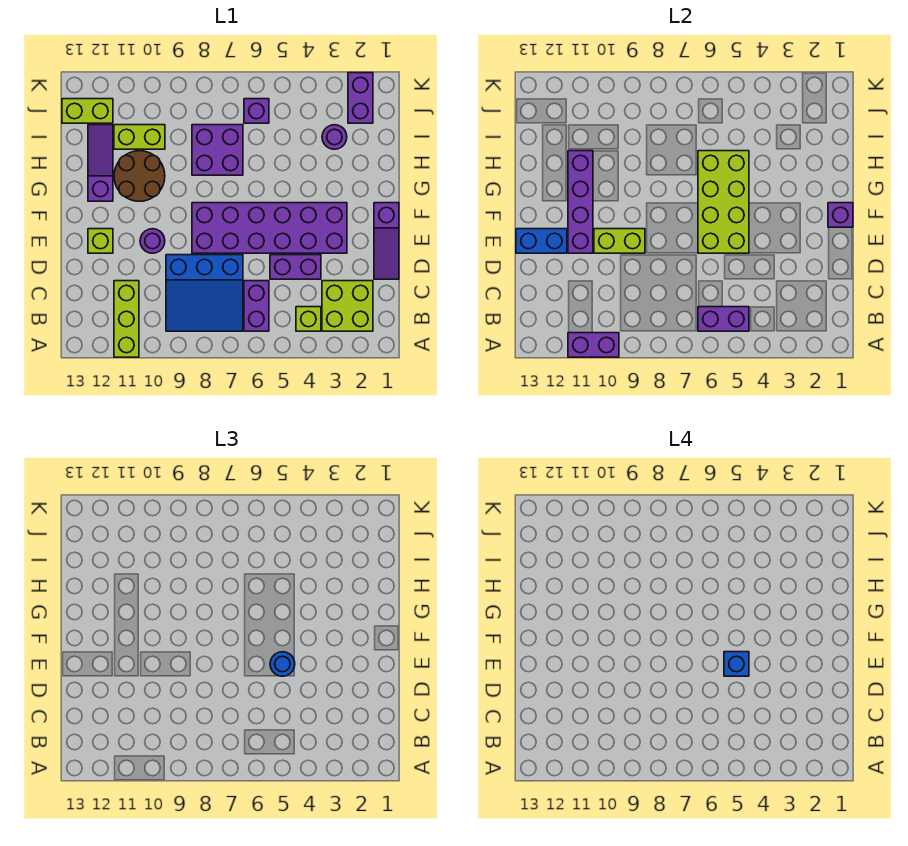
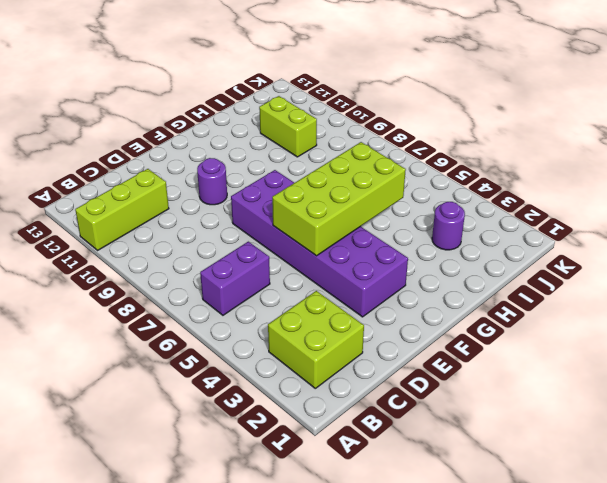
none -> lime brick B4 level 1
none -> blue slope B7:D9 level 1 top D
none -> purple slope D1:F1 level 1 top F

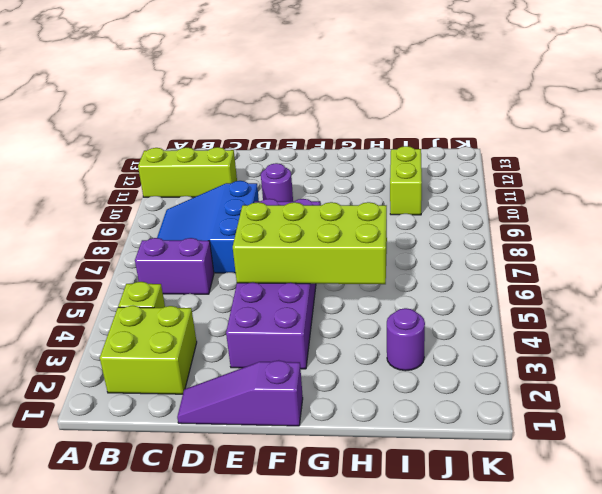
none -> purple brick D4:D5 level 1
none -> lime brick E12 level 1
none -> brown round brick G10:H11 level 1

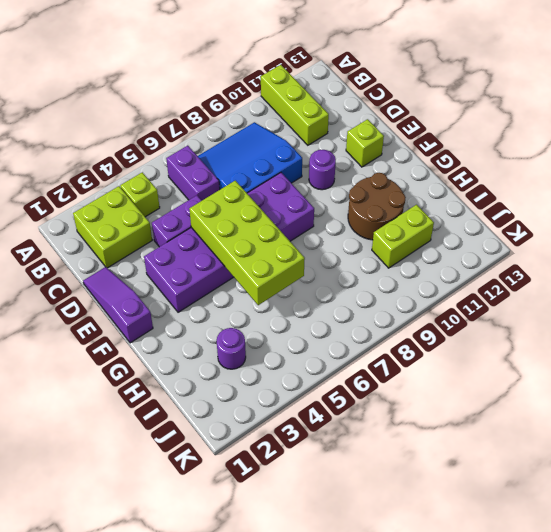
none -> purple slope G12:I12 level 1 top G
none -> purple brick H7:I8 level 1
none -> purple brick J2:K2 level 1

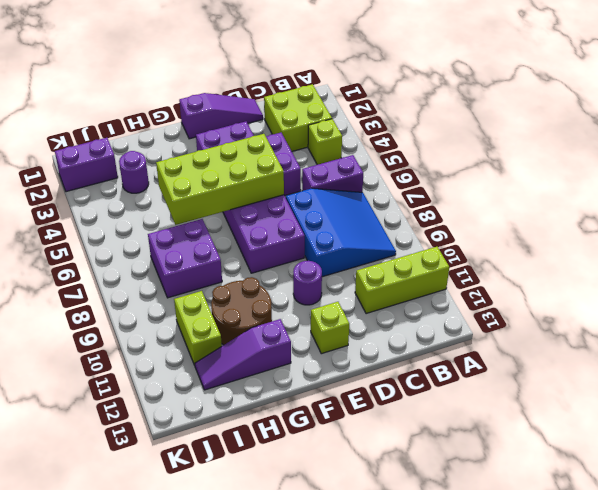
none -> purple brick J6 level 1
none -> lime brick J12:J13 level 1
none -> purple brick A10:A11 level 2

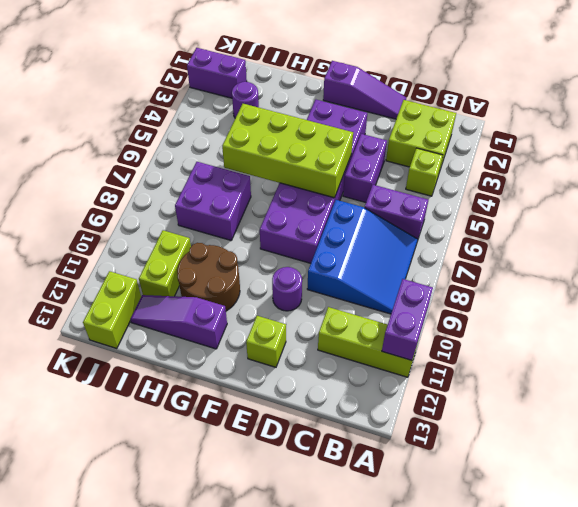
none -> purple brick J6 level 1
none -> purple brick B5:B6 level 2
none -> lime brick E9:E10 level 2

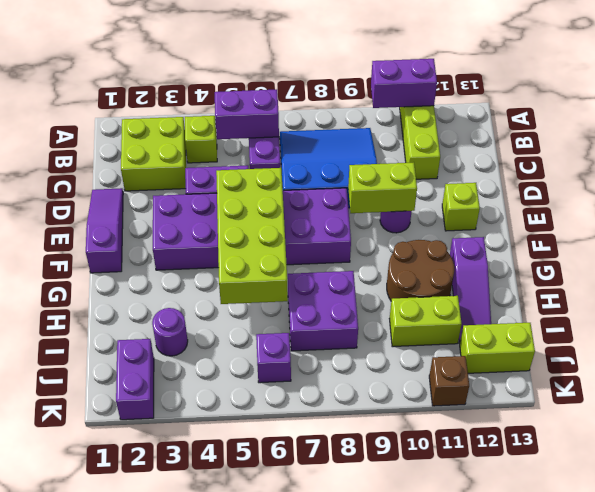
brown brick K11 level 1 -> none
none -> purple brick E11:H11 level 2
none -> blue brick E12:E13 level 2
none -> purple brick F1 level 2

